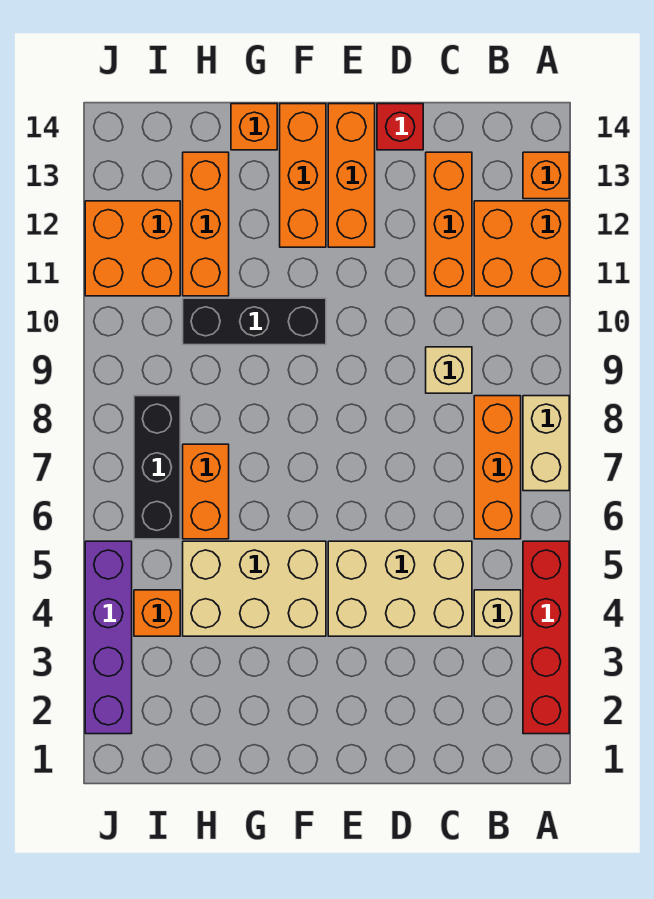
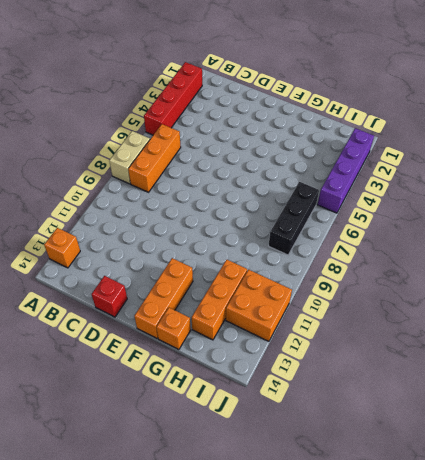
none -> orange brick A11:B12 level 1
none -> tan brick B4 level 1
none -> tan brick C4:E5 level 1

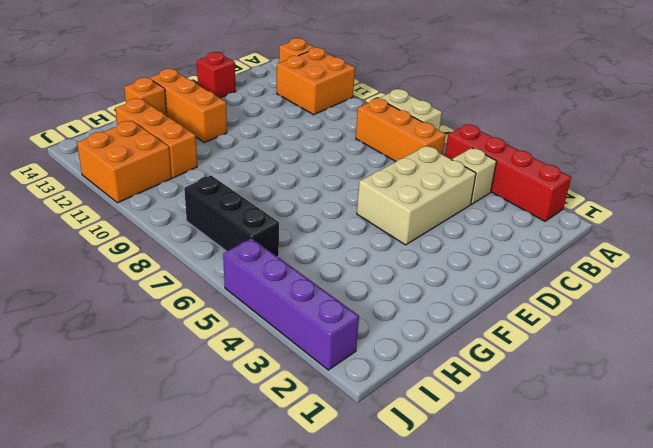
none -> tan brick C9 level 1
none -> orange brick C11:C13 level 1
none -> orange brick E12:E14 level 1

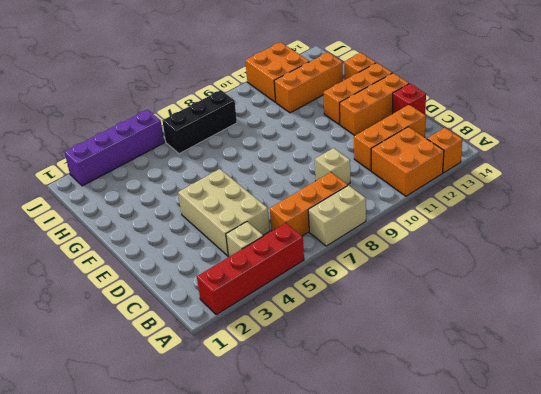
none -> tan brick F4:H5 level 1
none -> black brick F10:H10 level 1
none -> orange brick H6:H7 level 1

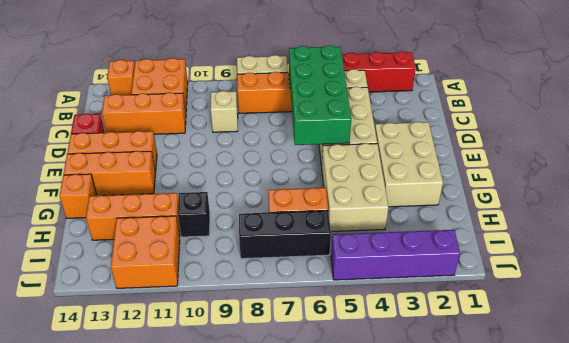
green brick B5:E6 level 2 -> none
tan brick E2:G3 level 1 -> none
black brick H10 level 1 -> black brick F10:H10 level 1
none -> orange brick I4 level 1

